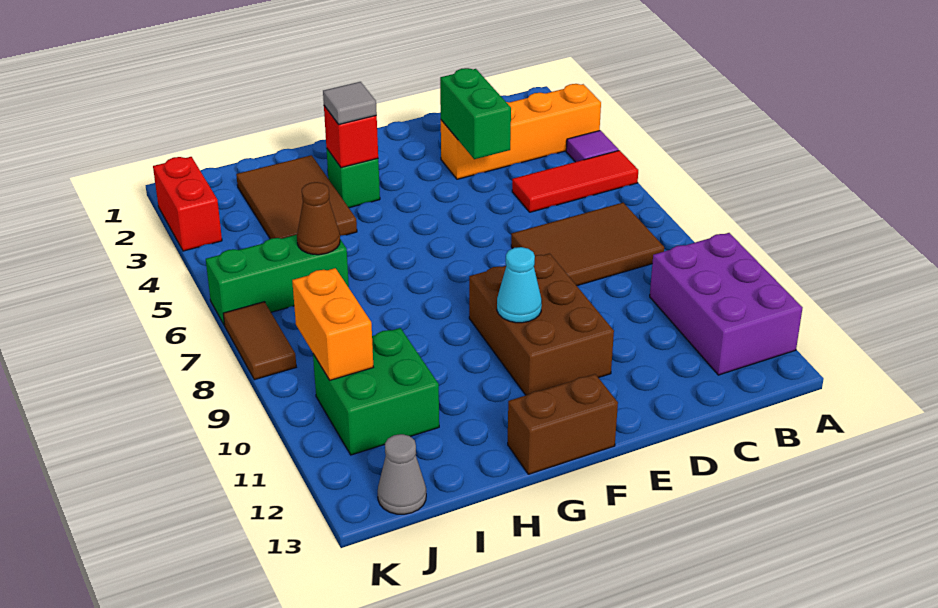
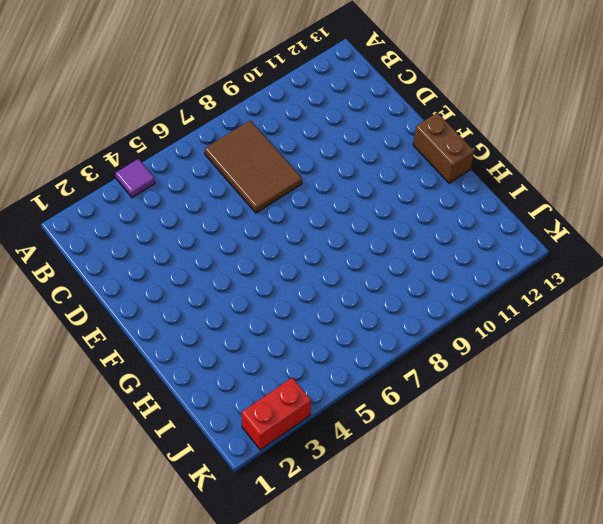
none -> orange brick A3:D3 level 1
none -> red tile A5:C5 level 1
none -> purple brick A10:B12 level 1

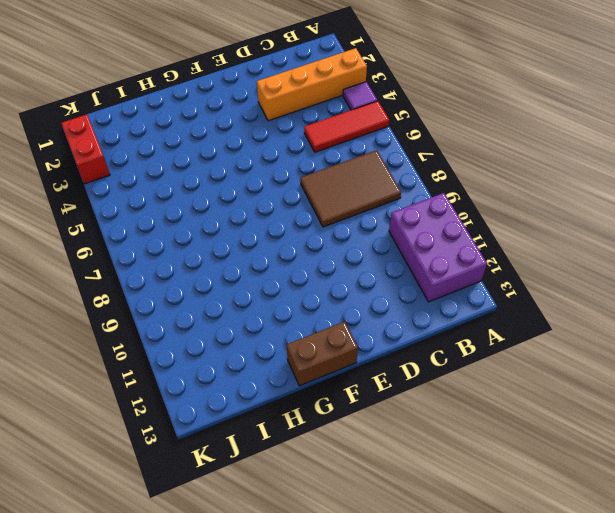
none -> brown brick E9:F11 level 1
none -> green brick G3 level 1
none -> brown tile H2:I4 level 1

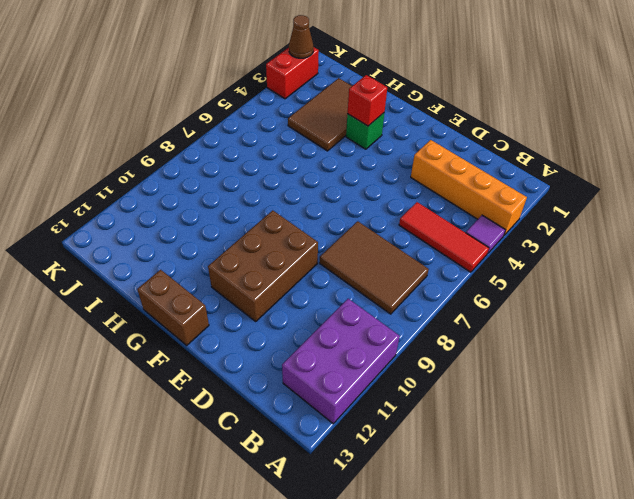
brown cone K2 level 2 -> brown cone I6 level 2
none -> green brick I6:K6 level 1
none -> green brick I10:J11 level 1
none -> grey cone J13 level 1

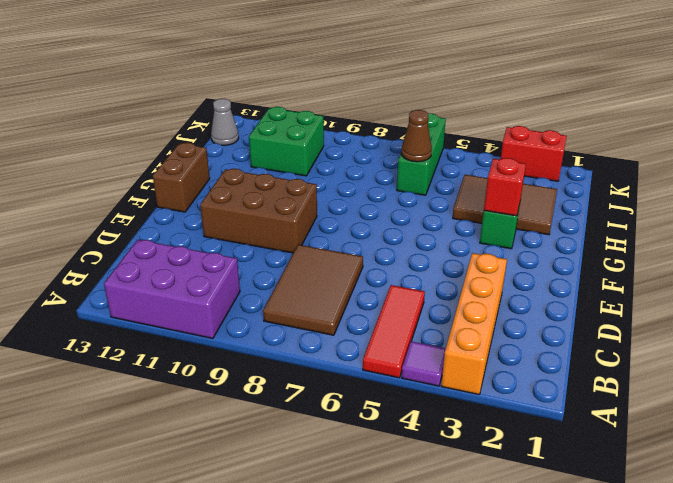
none -> brown tile K7:K8 level 1
none -> green brick D3:D4 level 2
none -> cyan cone F10 level 2

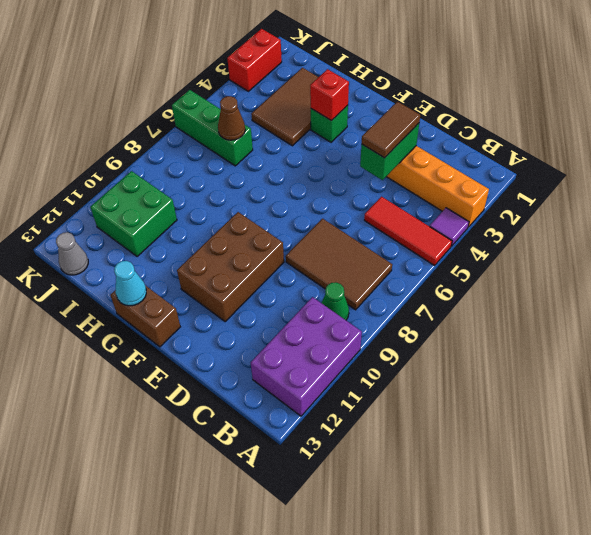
green cone B9 level 1 -> none
brown tile D3:D4 level 3 -> brown tile K7:K8 level 1
cyan cone G13 level 2 -> cyan cone F10 level 2
none -> orange brick J9:J10 level 2
none -> grey tile G3 level 3

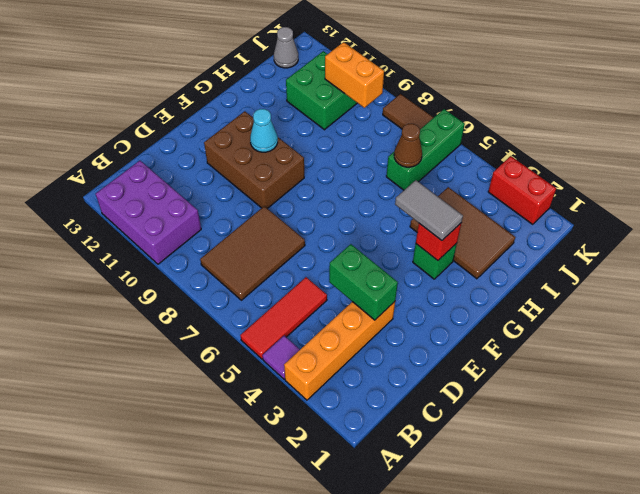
grey tile G3:G4 level 3 -> grey tile G3 level 3
none -> brown brick F13:G13 level 1

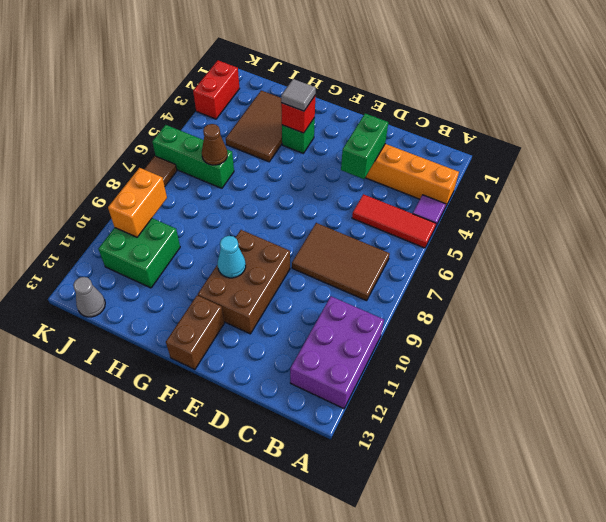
brown brick F12:F13 level 1 -> brown brick F13:G13 level 1

